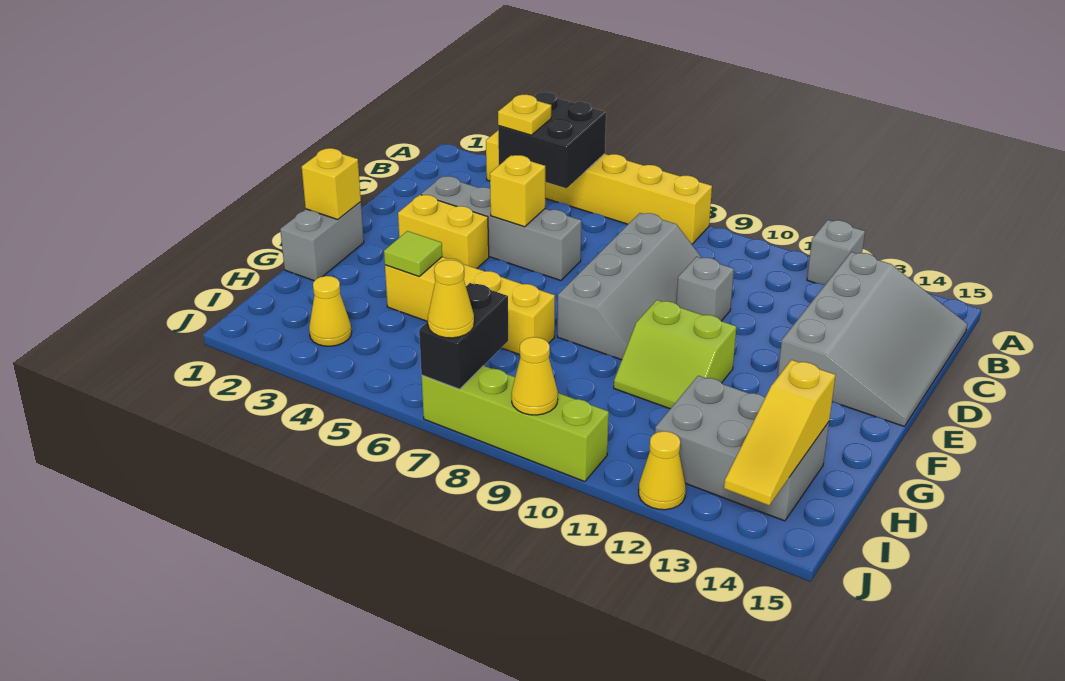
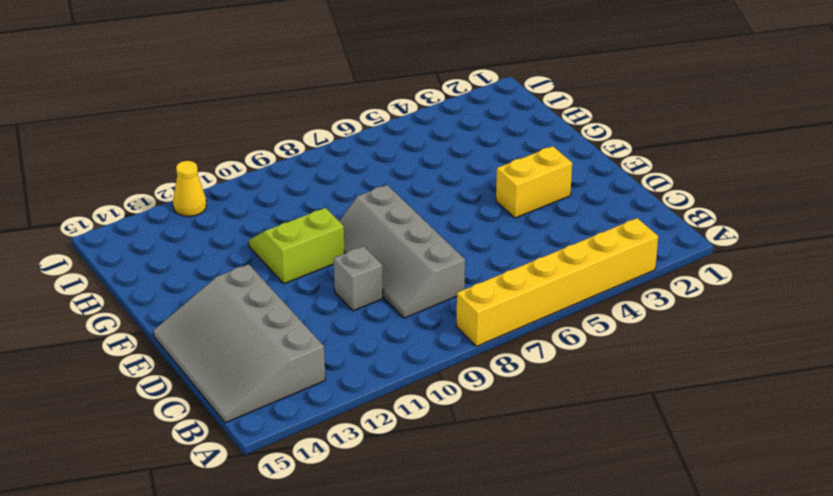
none -> grey brick A12 level 1
none -> grey brick D3:D6 level 1
none -> grey brick F1:G1 level 1

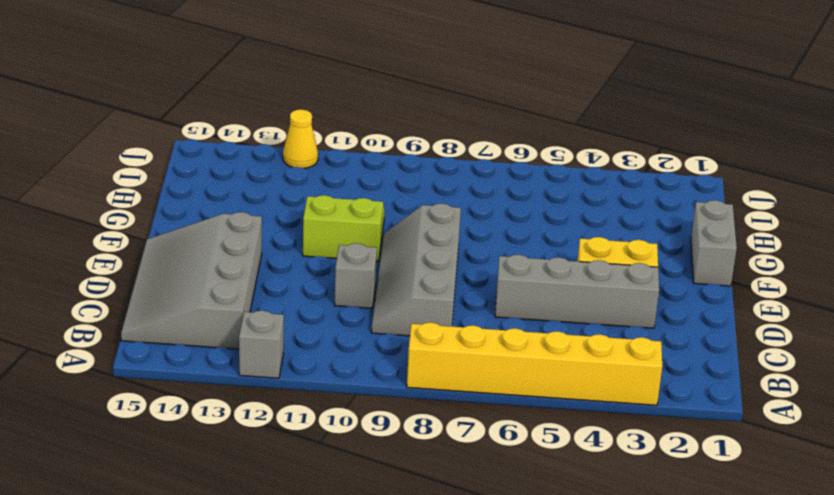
none -> yellow brick G4:G7 level 1
none -> grey brick H12:I14 level 1
none -> yellow cone I3 level 1

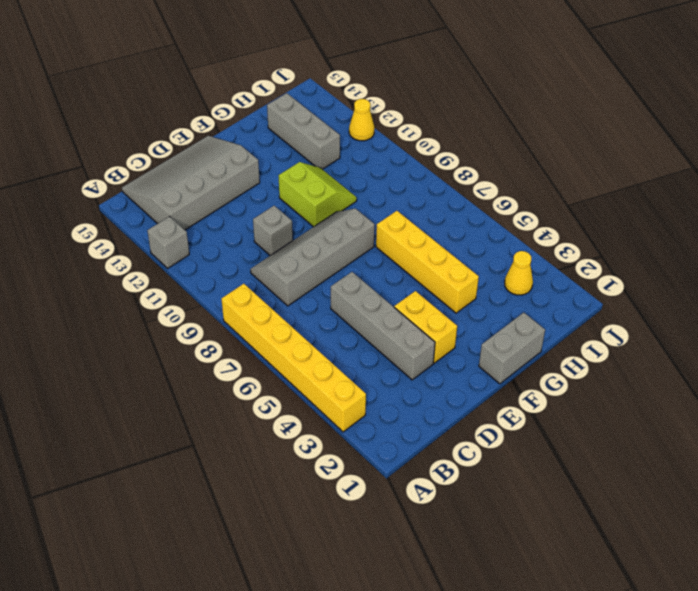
grey brick H12:H14 level 1 -> grey brick H12:I14 level 1
none -> lime brick J7:J10 level 1
none -> black brick A4:B5 level 2
none -> yellow brick D5 level 2

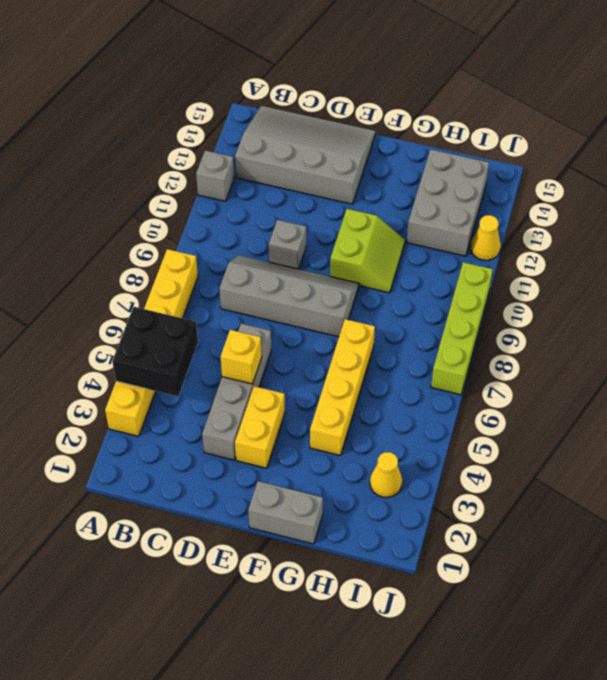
none -> yellow brick F1 level 2
none -> lime tile G4 level 2
none -> yellow slope H14:J14 level 2 top H

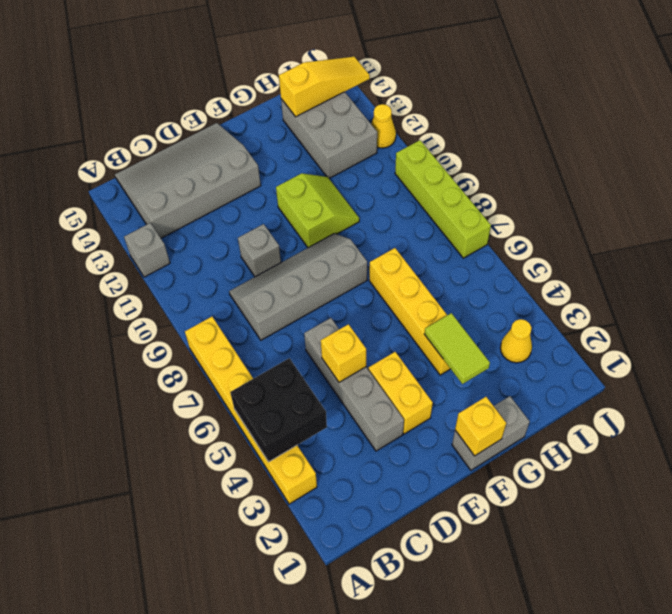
lime tile G3:G4 level 2 -> lime tile G4 level 2
none -> black brick I7:J7 level 2
none -> yellow cone J9 level 2
none -> yellow plate B4 level 3

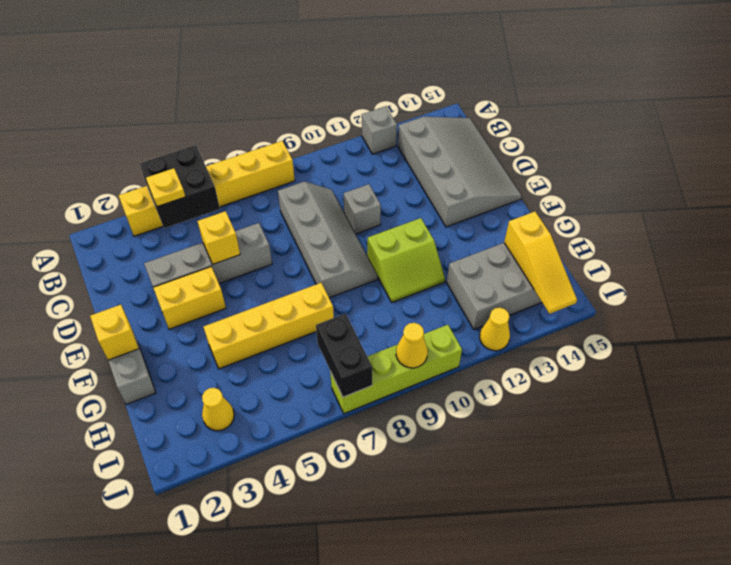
none -> lime tile G4 level 2
none -> yellow cone J7 level 3

